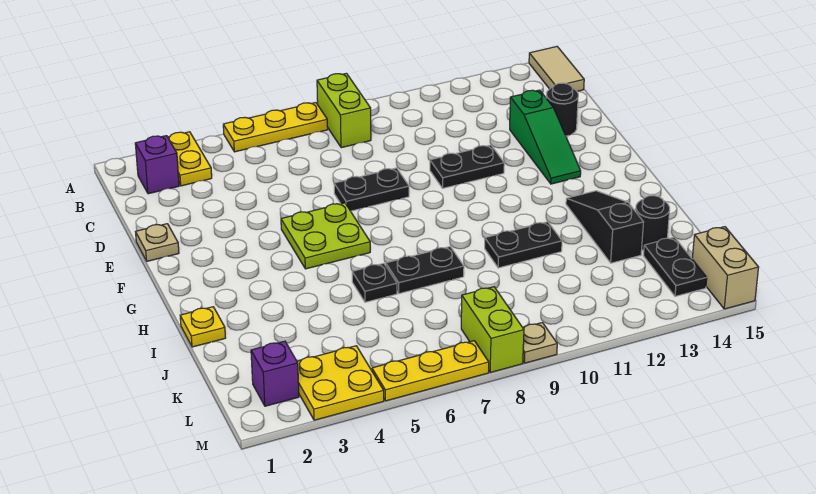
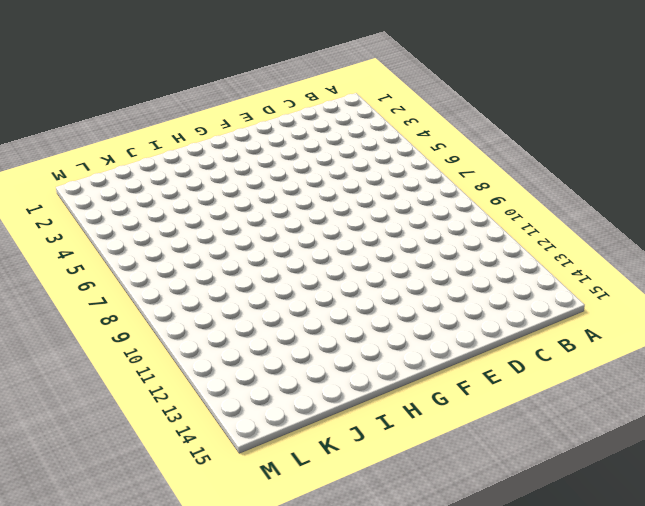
none -> yellow plate A3:B3 level 1
none -> yellow plate A5:A7 level 1
none -> lime brick A8:B8 level 1

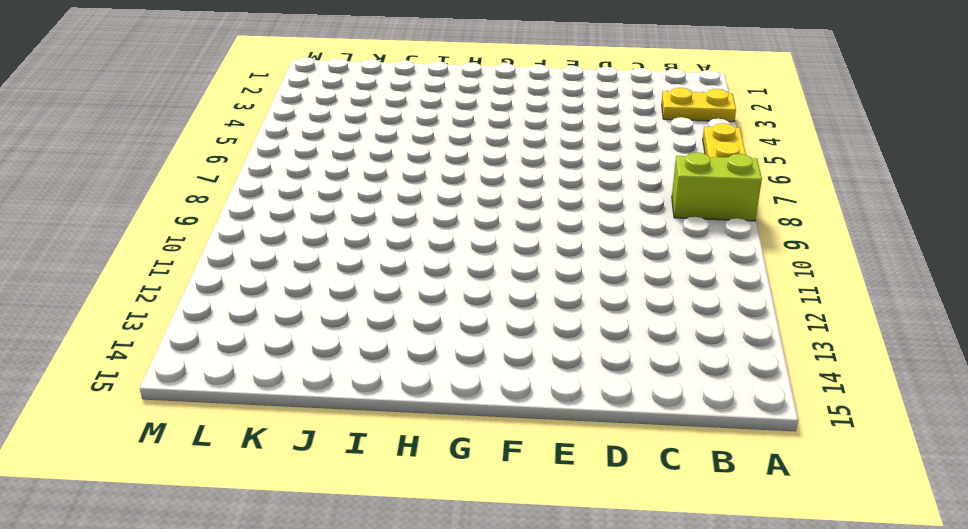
none -> tan tile A15:B15 level 1
none -> purple brick B2 level 1
none -> green slope D13:F13 level 1 top D

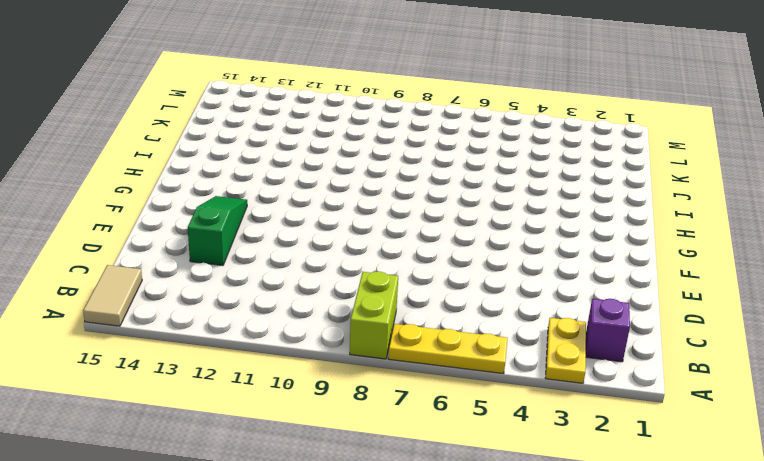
none -> black round brick D14 level 1
none -> tan plate E1 level 1
none -> black plate E7:E8 level 1

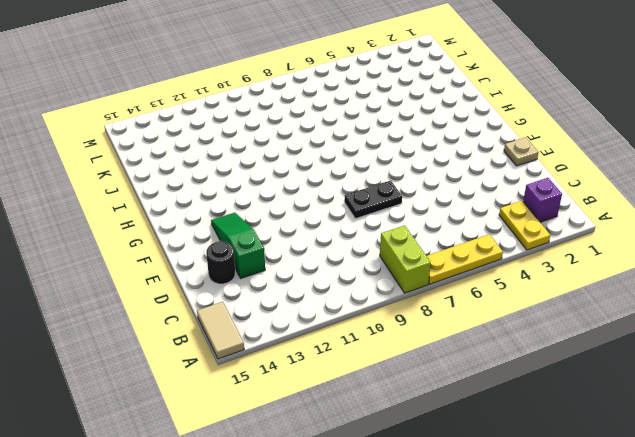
none -> black plate E10:E11 level 1
none -> lime plate F5:G6 level 1
none -> black slope H13:J13 level 1 top J

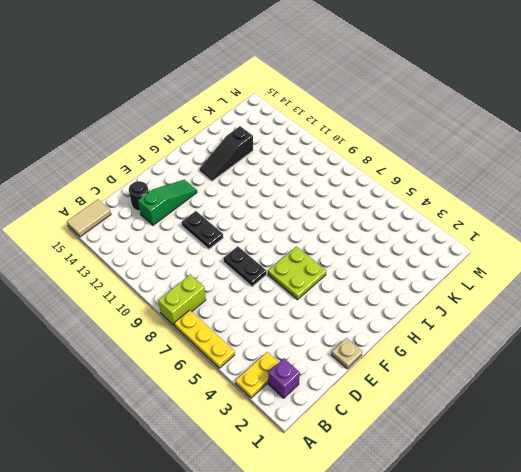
none -> yellow plate I1 level 1
none -> black plate I6 level 1
none -> black plate I7:I8 level 1

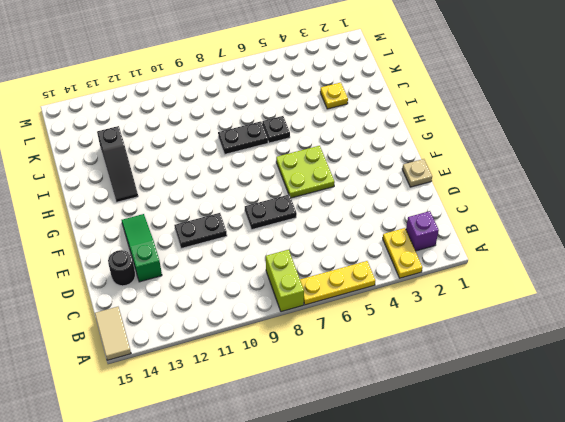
yellow plate J3 level 1 -> yellow plate I1 level 1
none -> black plate I10:I11 level 1
none -> black round brick J14 level 1
none -> black plate K14:L14 level 1

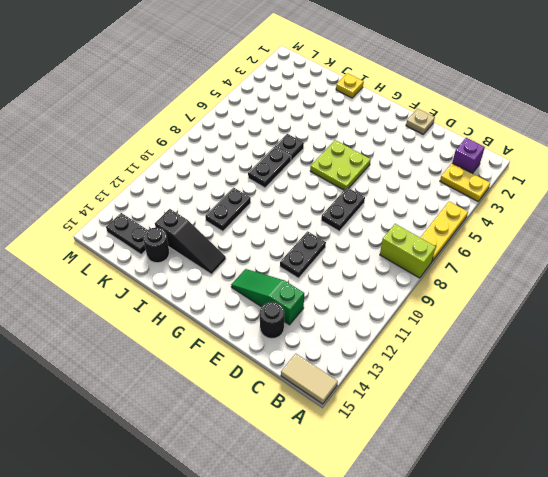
none -> purple brick L2 level 1
none -> yellow plate L3:M4 level 1
none -> lime brick L8:M8 level 1

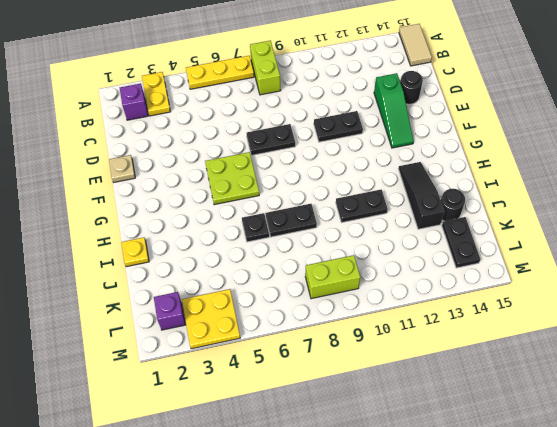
lime brick L8:L9 level 1 -> lime brick L8:M8 level 1
none -> tan brick L15:M15 level 1
none -> yellow plate M5:M7 level 1
none -> tan plate M9 level 1

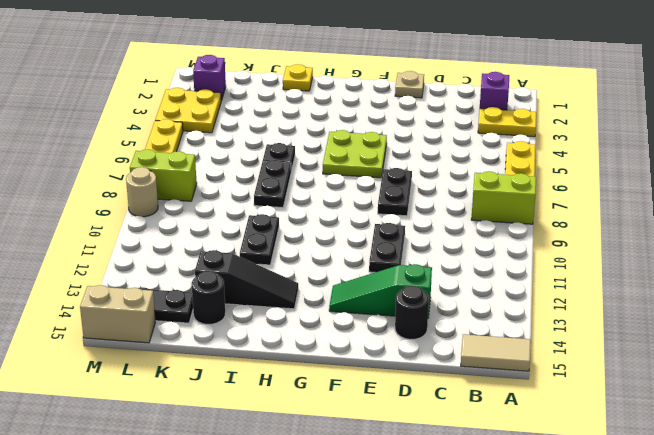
tan round brick M9 level 1 -> tan plate M9 level 1

